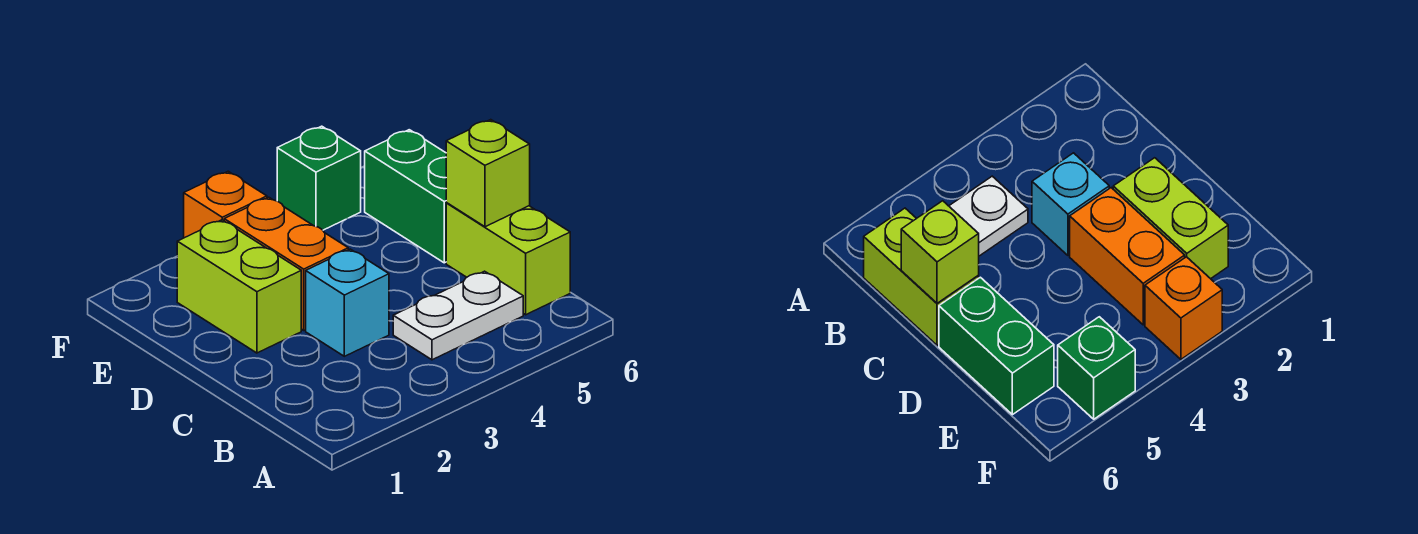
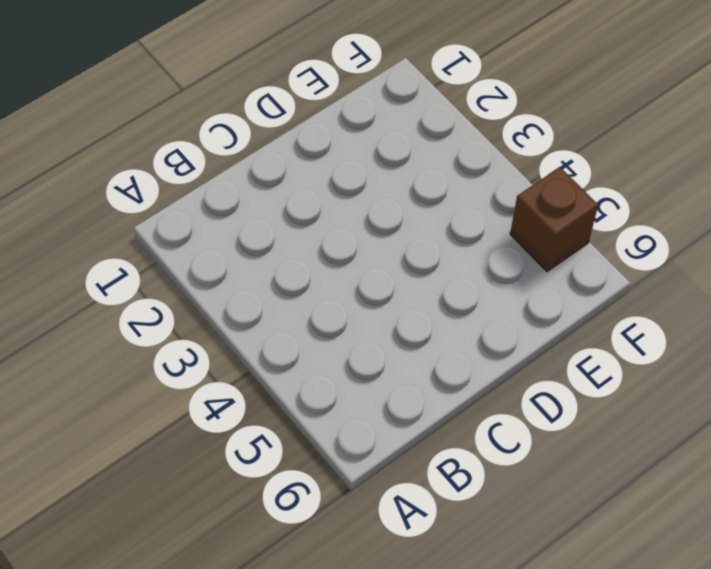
brown brick F5 level 1 -> green brick F5 level 1
none -> white plate B4:B5 level 1
none -> lime brick B6:C6 level 1

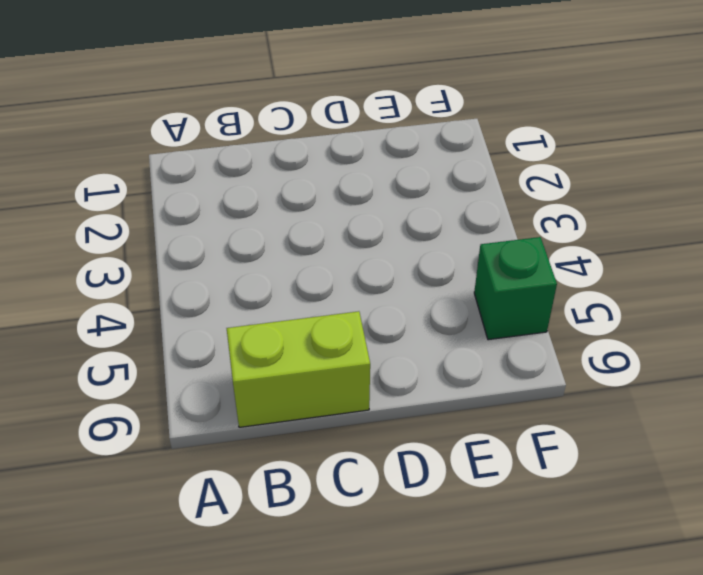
none -> white plate B4:B5 level 1
none -> cyan brick C3 level 1

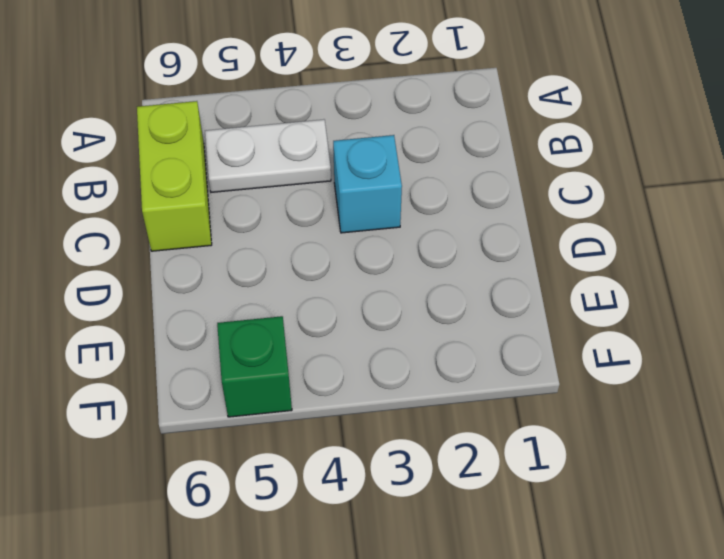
none -> lime brick D2:E2 level 1
none -> orange brick D3:E3 level 1

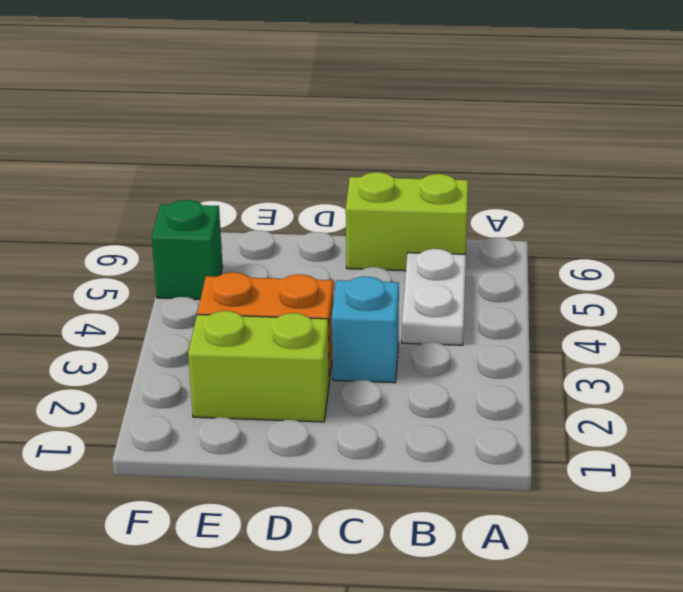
none -> green brick D6:E6 level 1
none -> orange brick F3 level 1

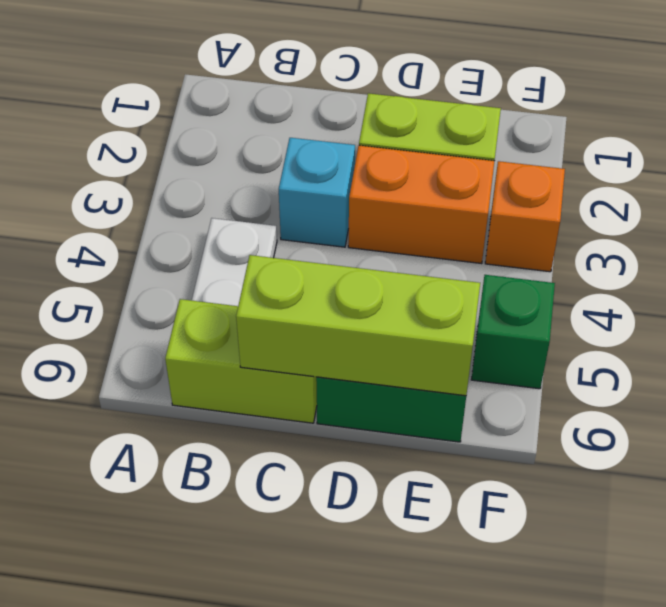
lime brick C6:E6 level 2 -> lime brick C6 level 2

